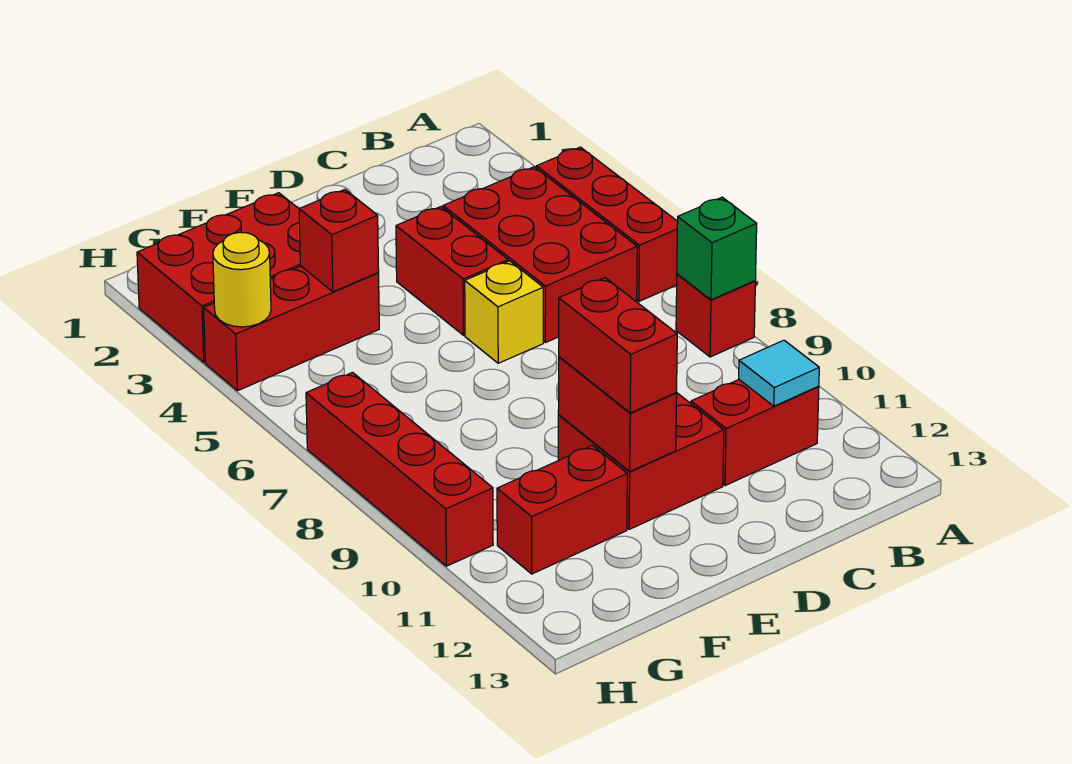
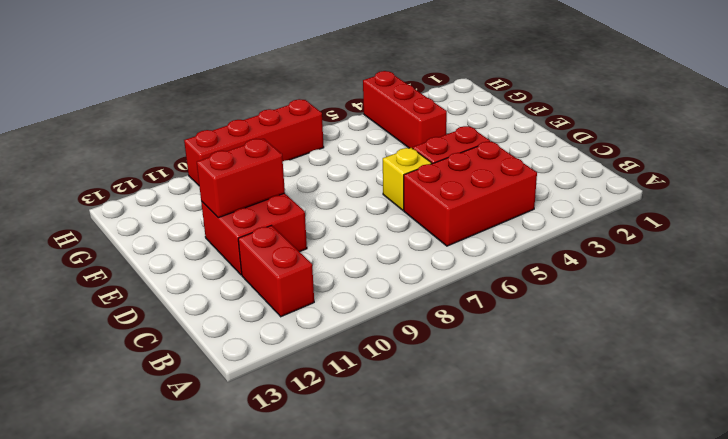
none -> red brick A4:A6 level 1
none -> red brick A8 level 1
none -> red brick F2:H3 level 1

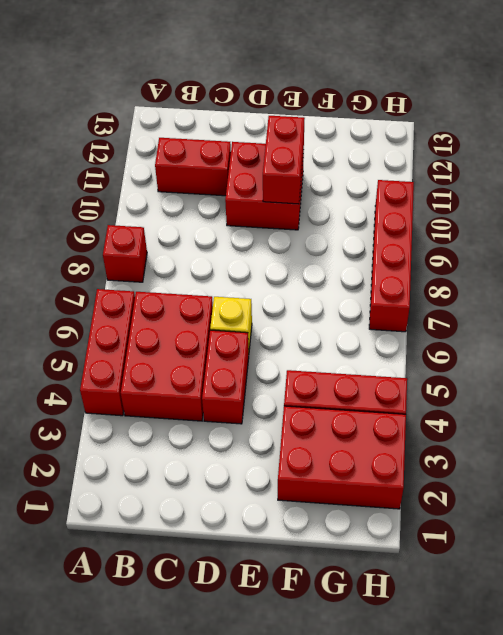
none -> red brick F11:G11 level 1
none -> green brick A8 level 2
none -> cyan tile B11 level 2

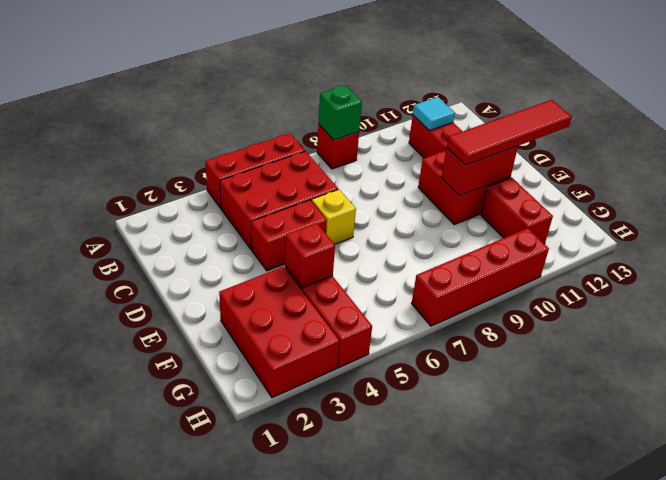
red tile E10:E13 level 3 -> red brick E10:E11 level 3
none -> yellow round brick H4 level 2

